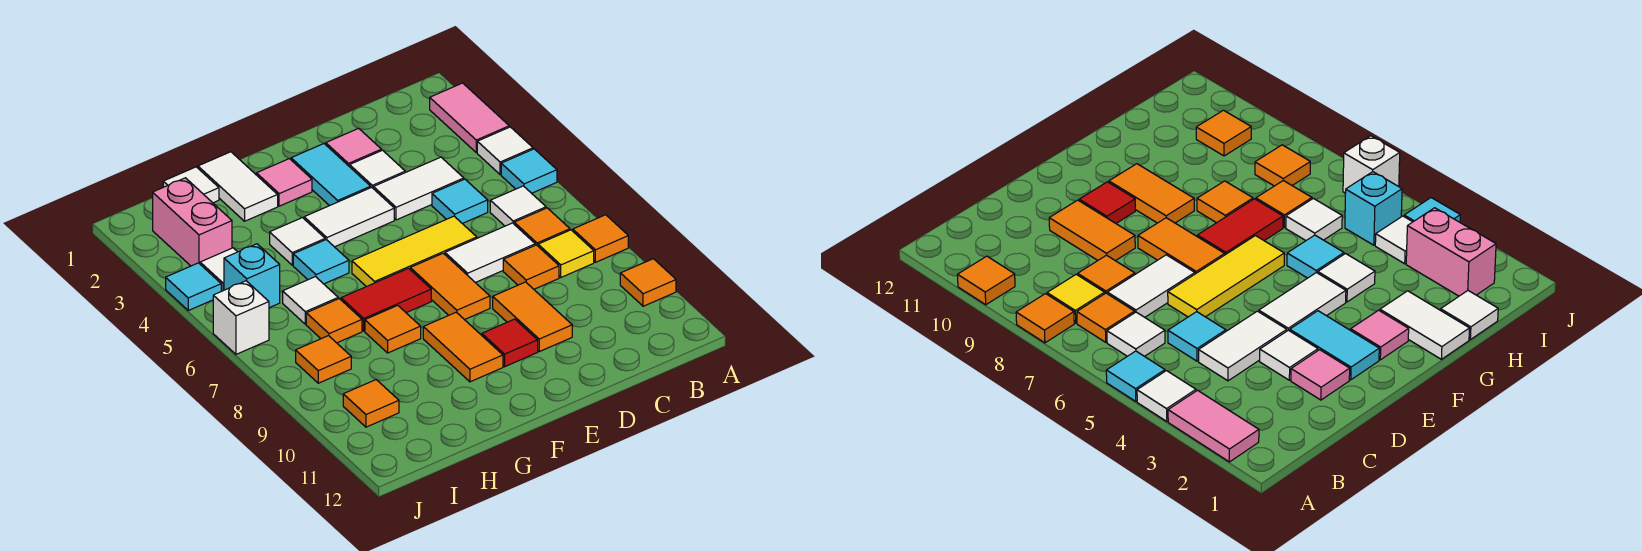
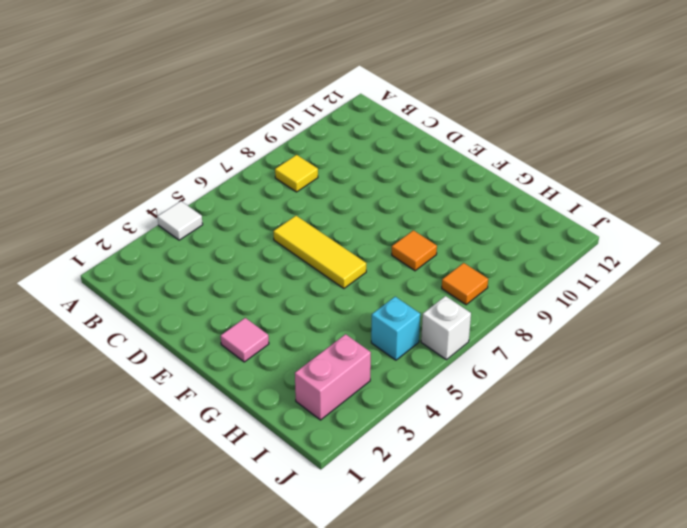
none -> pink tile A2:A3 level 1
none -> cyan tile A5 level 1
none -> orange tile A8 level 1
none -> orange tile A10 level 1

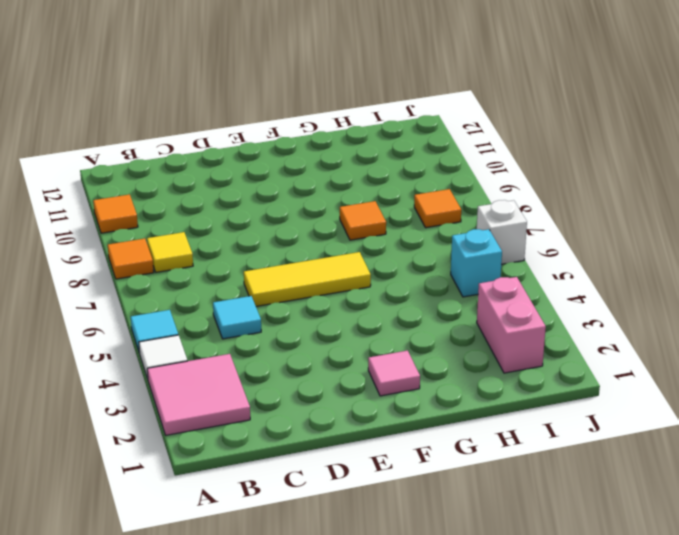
pink tile A2:B3 level 1 -> pink tile A2:A3 level 1
none -> white tile B6 level 1
none -> orange tile B7 level 1
none -> white tile C4:D4 level 1
none -> white tile C7:D7 level 1

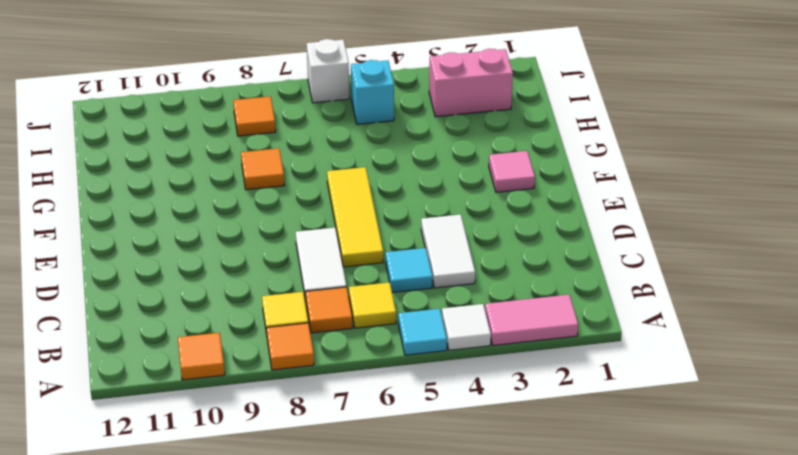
yellow tile B6 level 1 -> white tile B6 level 1
none -> orange tile C8 level 1
none -> pink tile D2 level 1
none -> white tile D3 level 1
none -> orange tile D9:D10 level 1

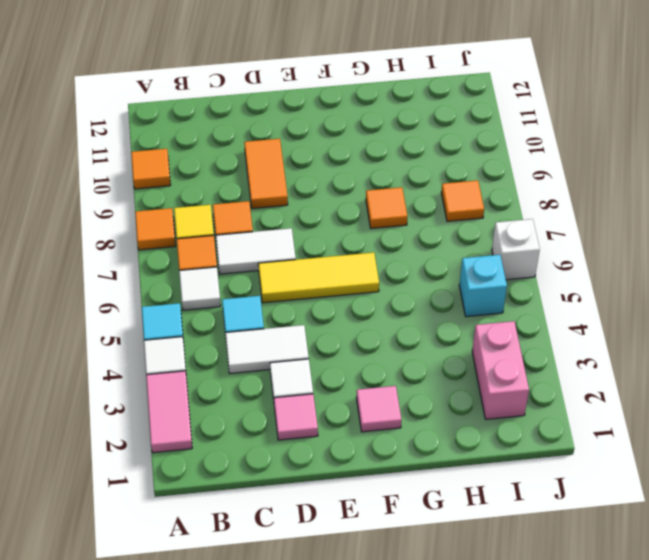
none -> cyan tile E2:E3 level 1
none -> white tile E4:F4 level 1
none -> orange tile E7:E8 level 1
none -> red tile E10 level 1

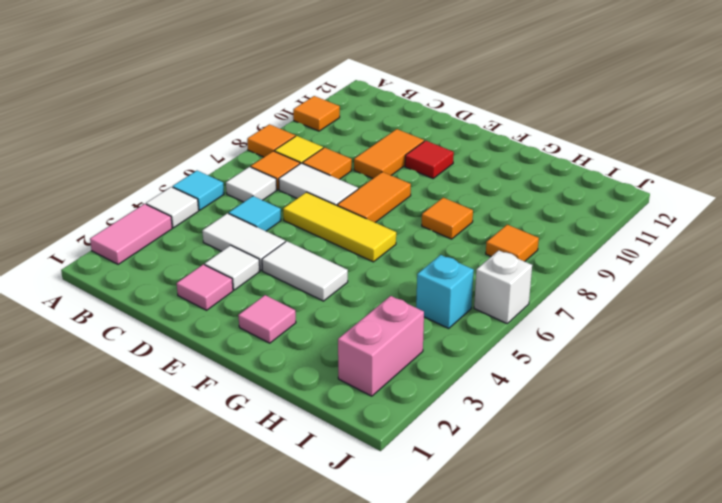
none -> cyan tile E2:E3 level 1
none -> red tile F7:G7 level 1
none -> orange tile F9:F10 level 1
none -> white tile G1:G2 level 1

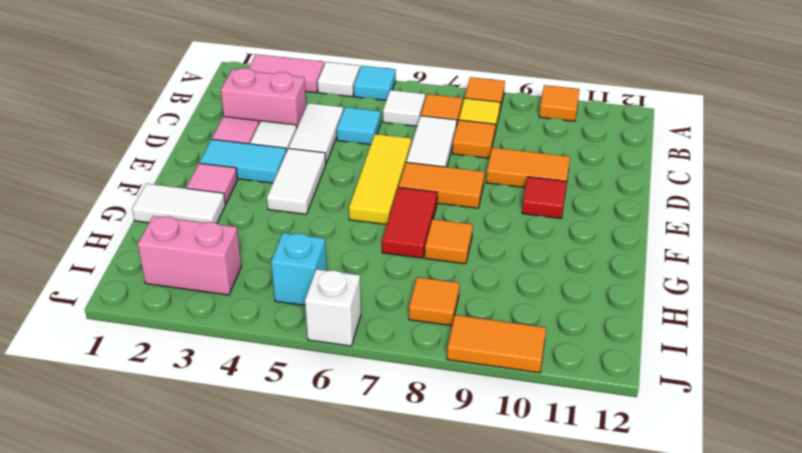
pink brick C2:C3 level 1 -> none
orange tile J9:J10 level 1 -> orange tile F9:F10 level 1
none -> white tile G4 level 1
none -> cyan tile G5 level 1
none -> white tile H1 level 1
none -> white tile H6 level 1

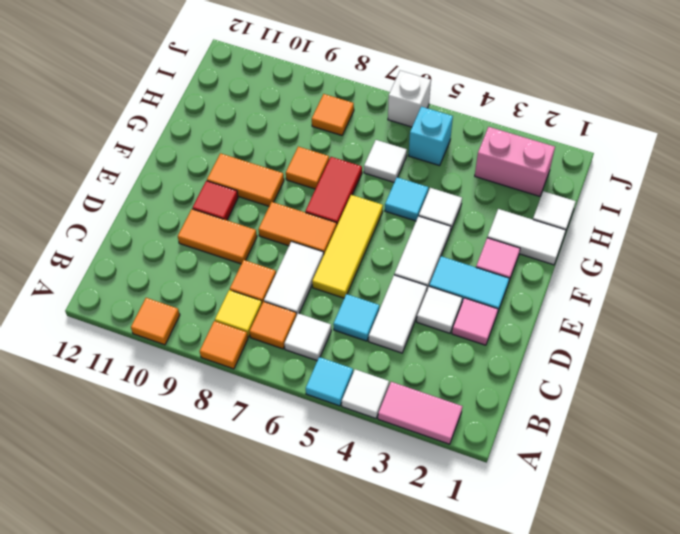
none -> orange tile H7 level 1
none -> white tile I4 level 1
none -> orange tile I10 level 1
none -> cyan tile J4 level 1

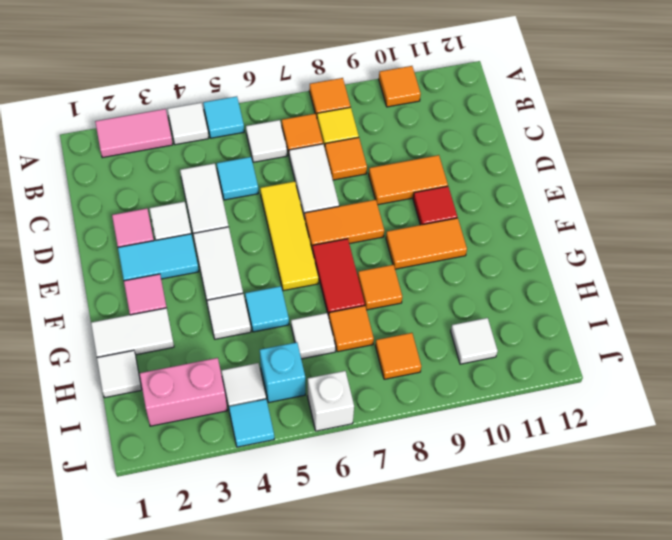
white tile I10 level 1 -> orange tile I10 level 1

